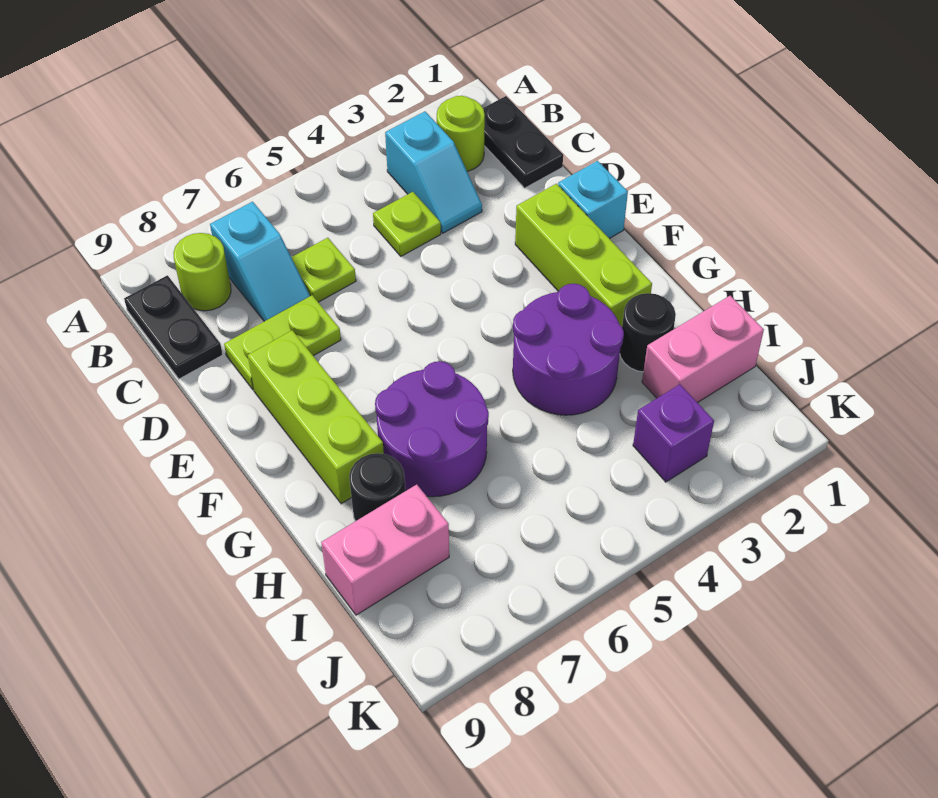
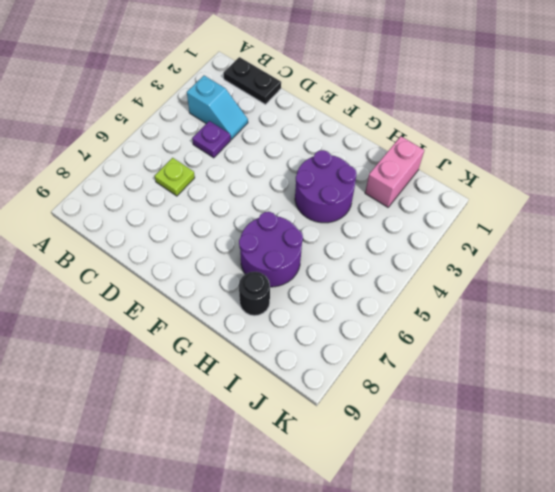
purple plate C4 level 1 -> lime plate C4 level 1
none -> lime round brick B2 level 1
none -> cyan slope B7:C7 level 1 top B
none -> lime round brick B8 level 1

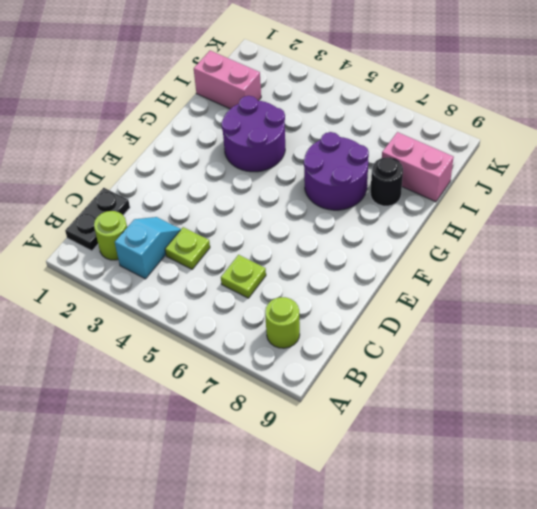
none -> cyan slope B7:C7 level 1 top B
none -> black plate B9:C9 level 1
none -> lime plate D7:D8 level 1

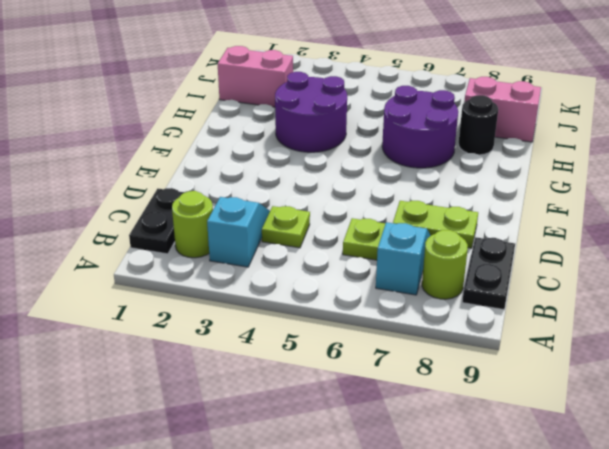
none -> cyan brick E1 level 1
none -> lime brick E2:G2 level 1
none -> lime brick E8:G8 level 1

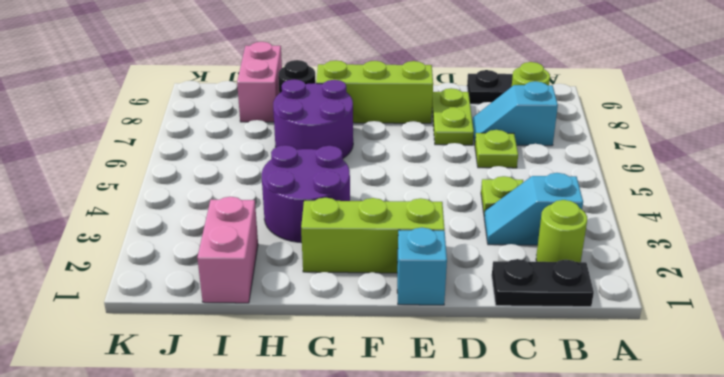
none -> black round brick H2 level 1
none -> purple brick J3 level 1

